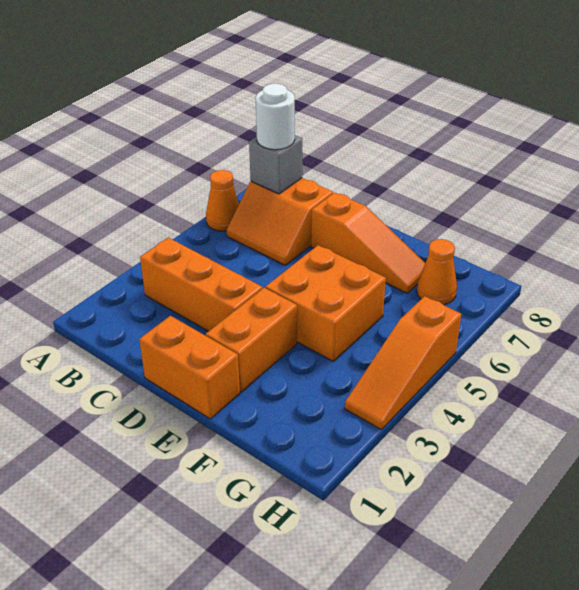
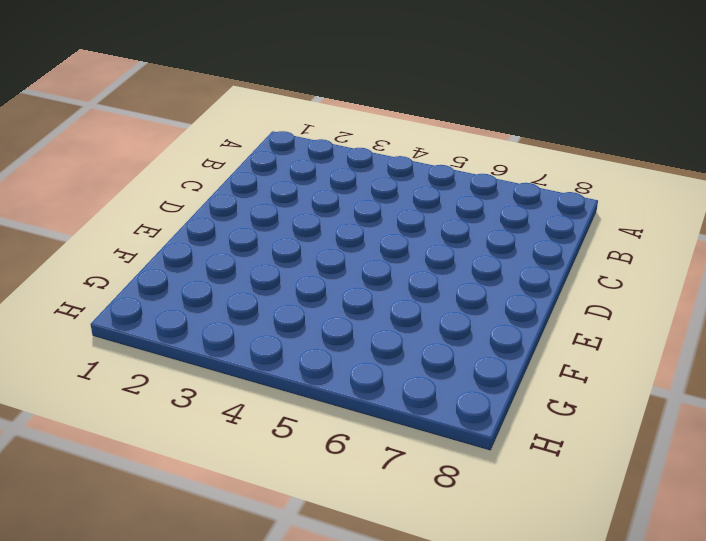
none -> orange cone A6 level 1
none -> orange brick B3:D3 level 1

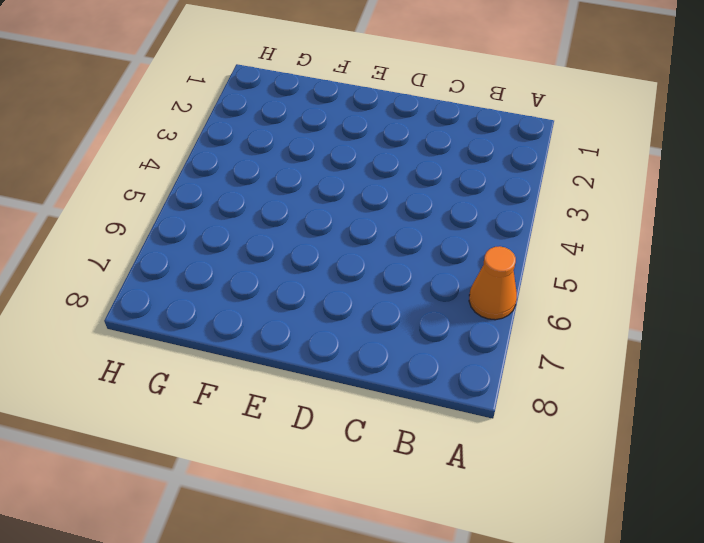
none -> orange brick B3:D3 level 1
none -> orange slope B6:C7 level 1 top 7

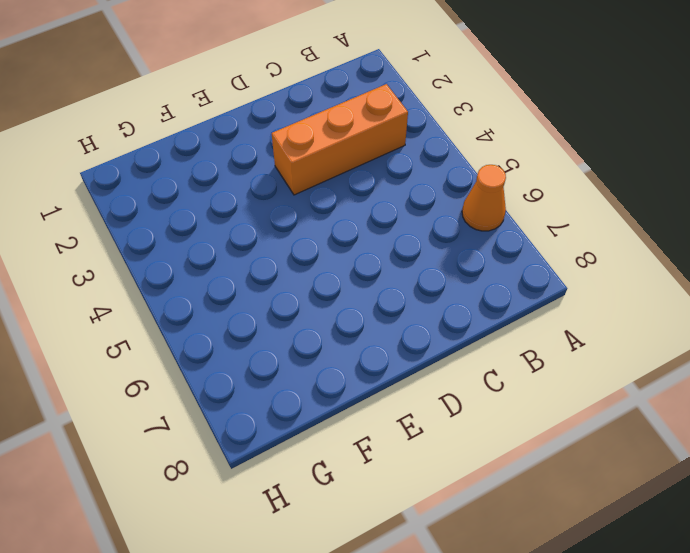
none -> orange slope B6:C7 level 1 top 7
none -> orange brick D1:E1 level 1

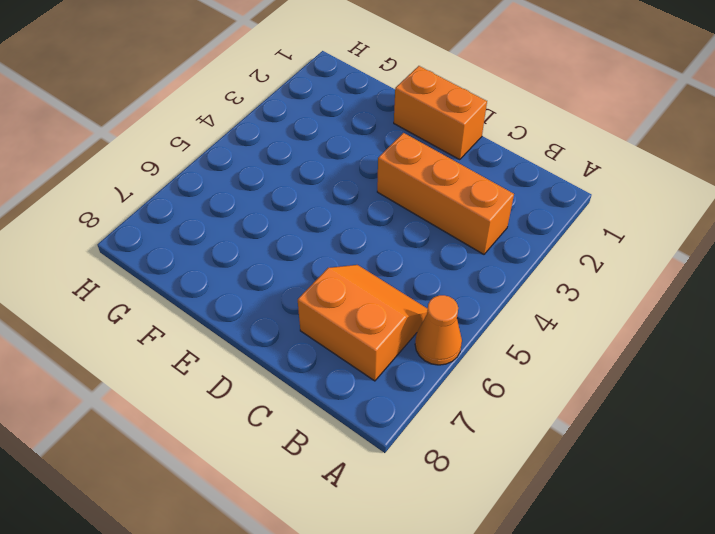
none -> orange slope D7:F7 level 1 top D
none -> orange brick E2:E3 level 1

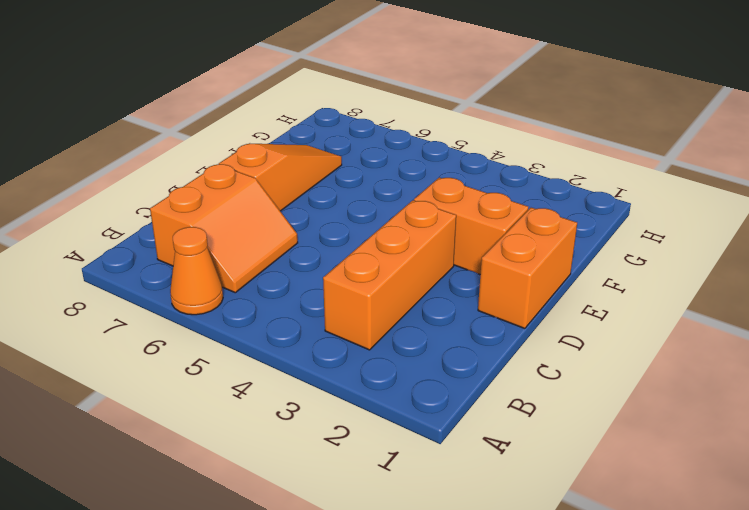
none -> orange brick E4:F5 level 1
none -> orange cone G7 level 1

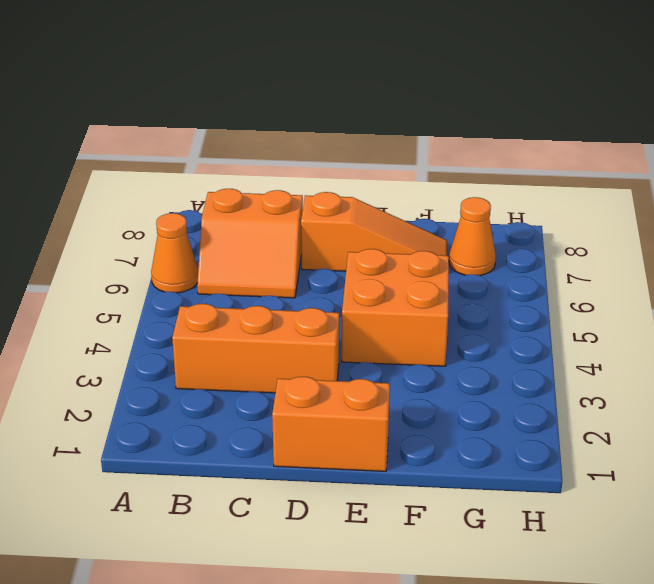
none -> orange brick E2:E3 level 1
none -> orange slope H3:H5 level 1 top 5

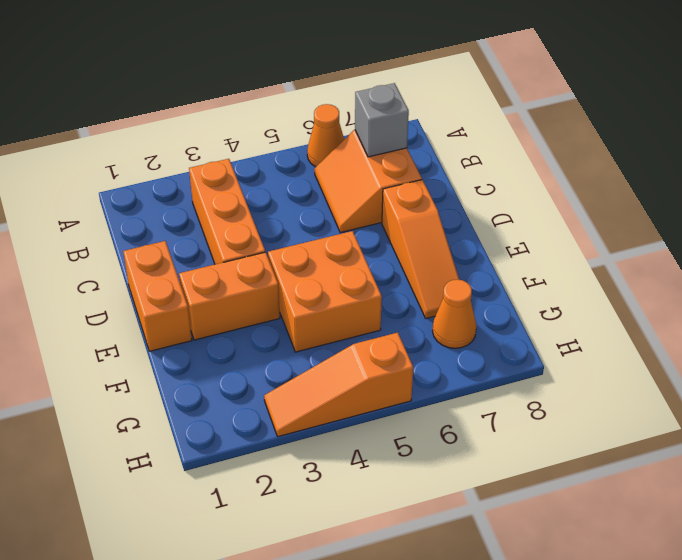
none -> white round brick B7 level 3

